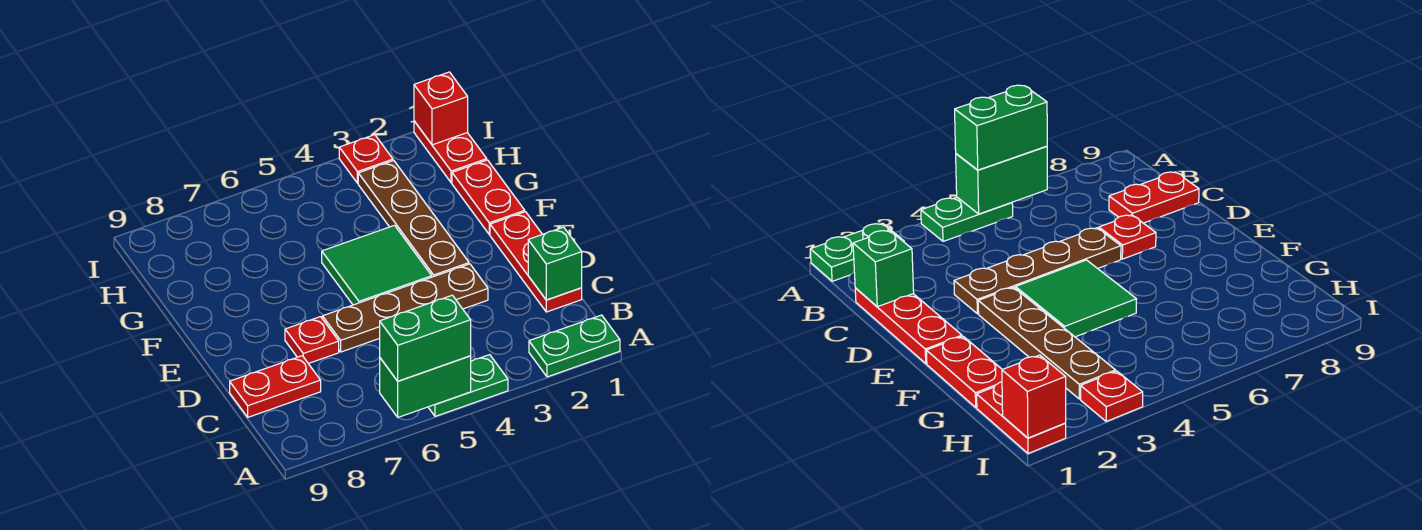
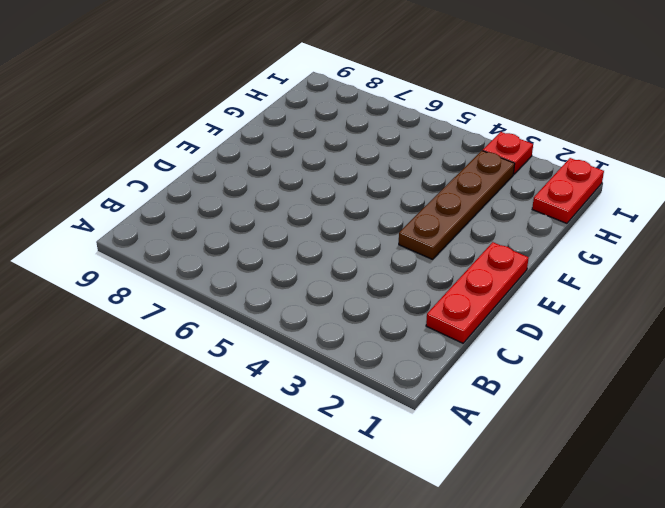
none -> green plate A1:A2 level 1
none -> green plate A4:A5 level 1
none -> red plate C8:C9 level 1

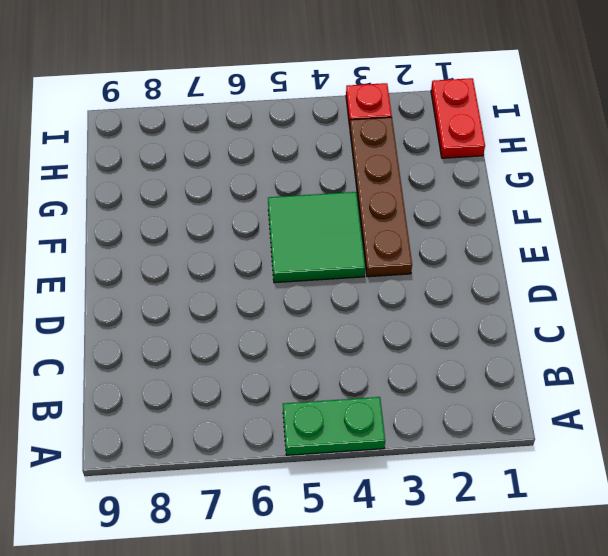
none -> green plate A1:A2 level 1
none -> red plate C1:E1 level 1
none -> red plate C8:C9 level 1

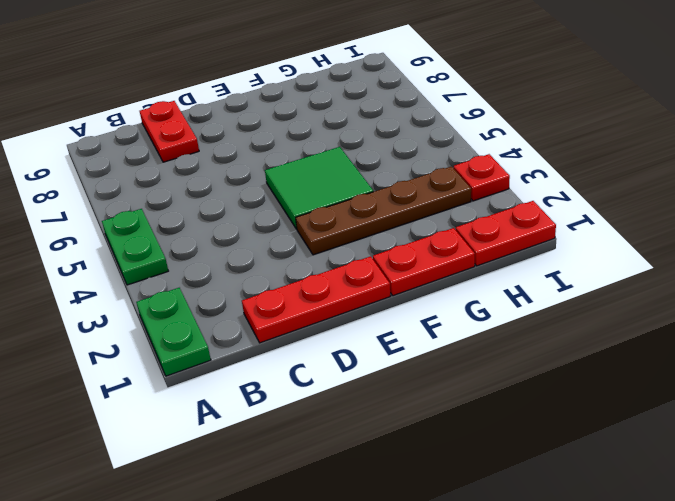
none -> brown plate D3:D6 level 1
none -> red plate D7 level 1
none -> green brick A5:A6 level 2

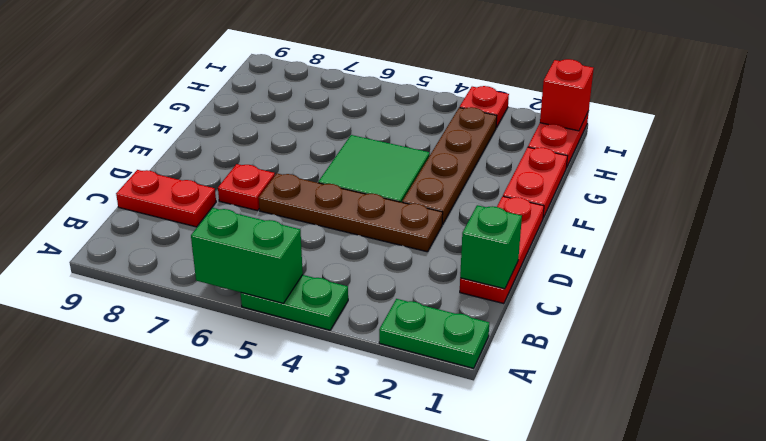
none -> green brick A5:A6 level 3

